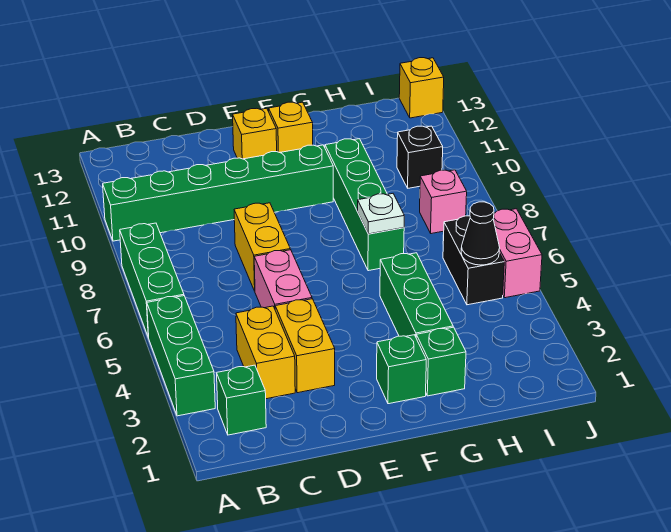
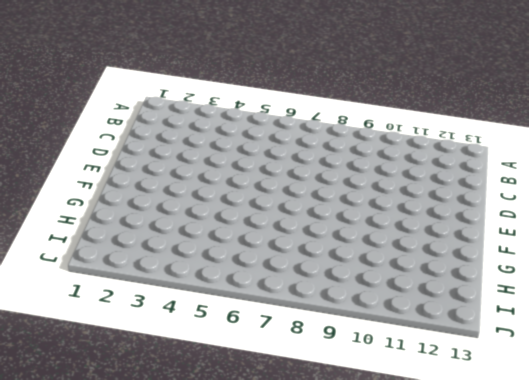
none -> green brick A3:A5 level 1
none -> green brick A6:A8 level 1
none -> green brick A10:F10 level 1

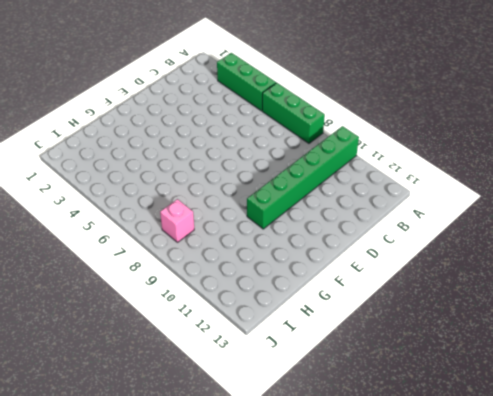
none -> green brick B2 level 1
none -> yellow brick C3:C4 level 1
none -> yellow brick D3:D4 level 1

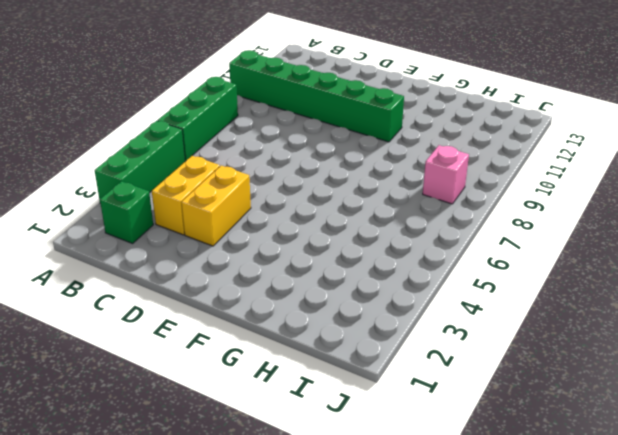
none -> pink brick D5:D6 level 1
none -> yellow brick D7:D8 level 1
none -> yellow brick E12 level 1

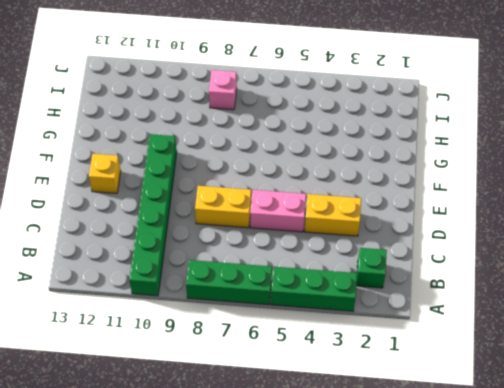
none -> yellow brick C3:C4 level 1
none -> green brick F2 level 1
none -> yellow brick F12 level 1

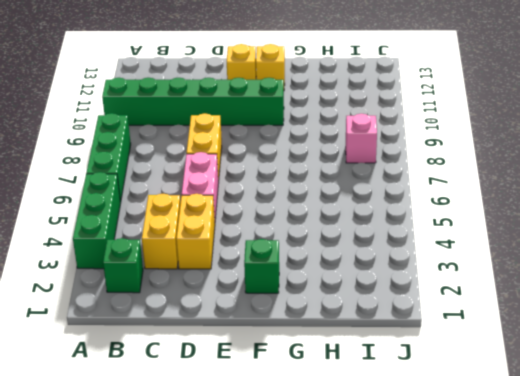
none -> green brick G2 level 1
none -> green brick G3:G5 level 1
none -> green brick G7:G10 level 1

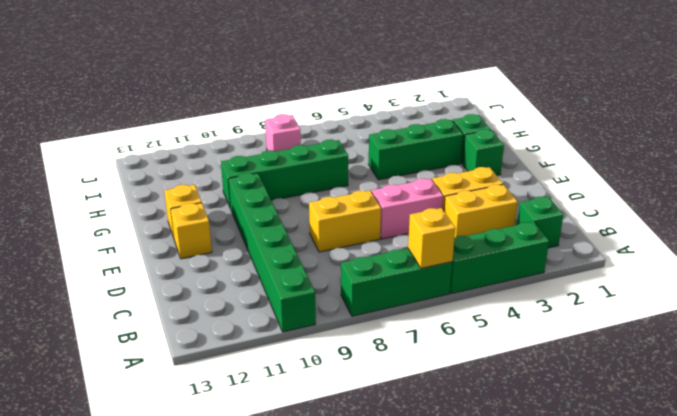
yellow brick A6 level 2 -> yellow brick J13 level 1
none -> black brick I5:I6 level 1
none -> black brick I10 level 1
none -> pink brick J5:J6 level 1

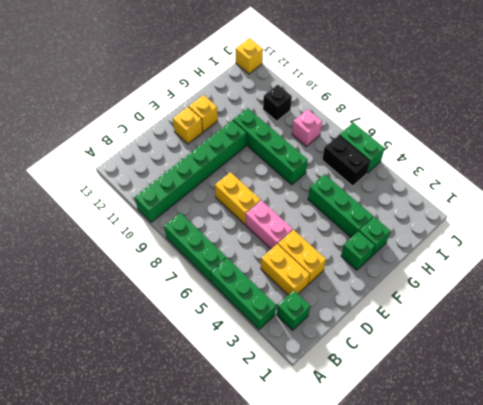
green brick J5:J6 level 1 -> pink brick J5:J6 level 1
none -> white plate G7 level 2
none -> black cone I5 level 2

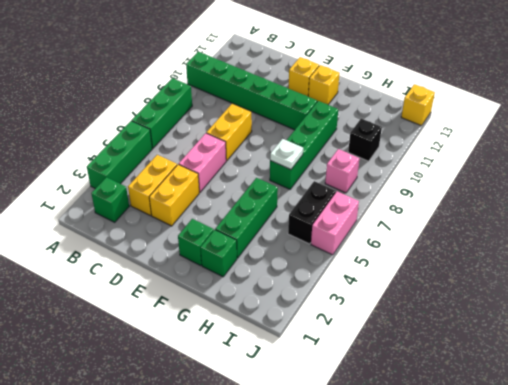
none -> black cone I5 level 2

